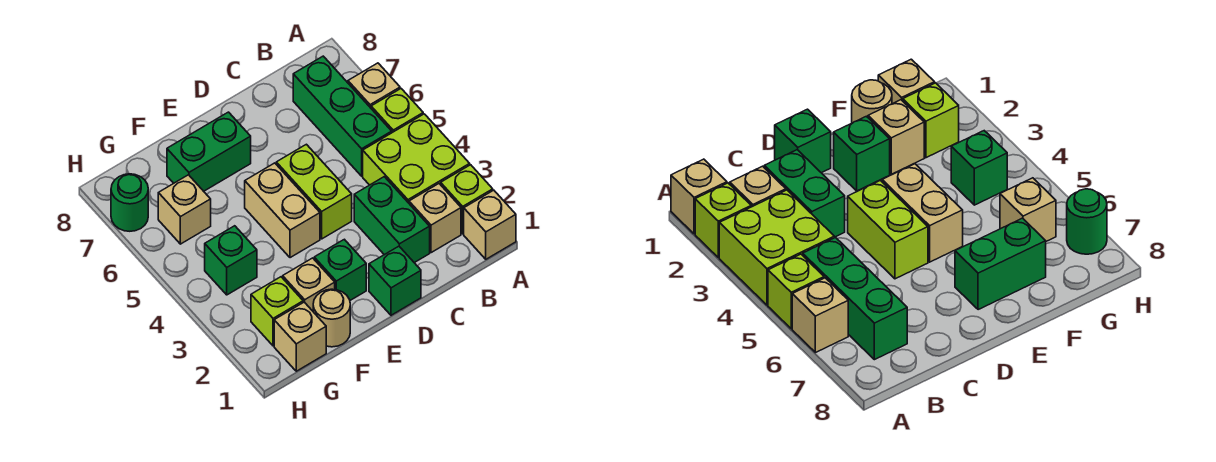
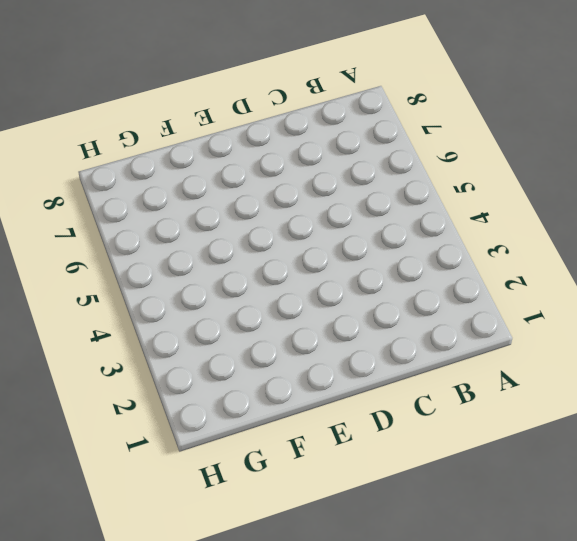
none -> tan brick A1 level 1
none -> lime brick A2 level 1
none -> lime brick A3:B4 level 1

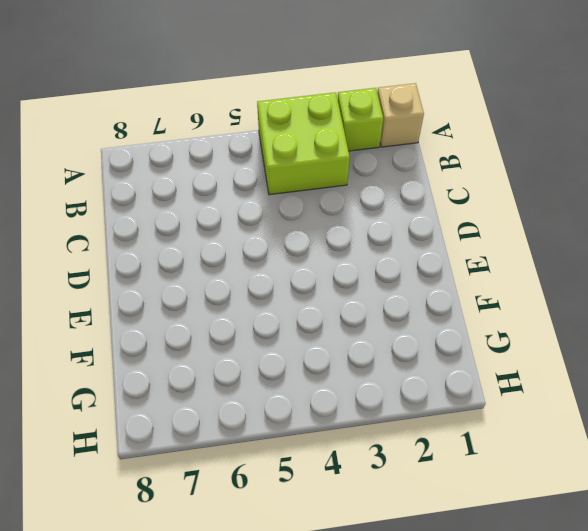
none -> lime brick A5 level 1
none -> tan brick A6 level 1
none -> tan brick B2 level 1

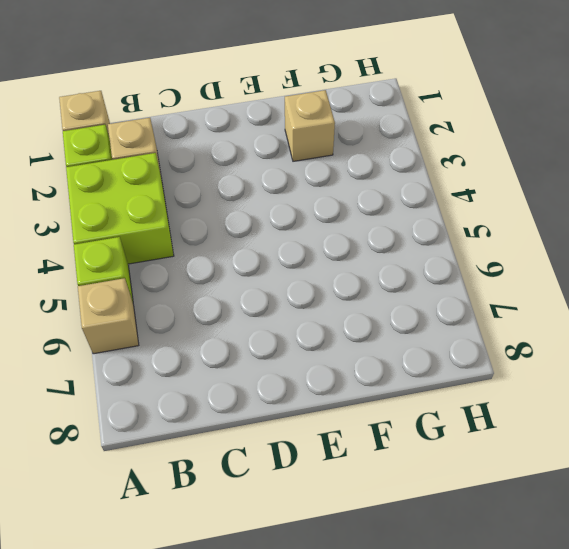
none -> green brick B5:B7 level 1
none -> green brick C2:C3 level 1
none -> green brick D1 level 1

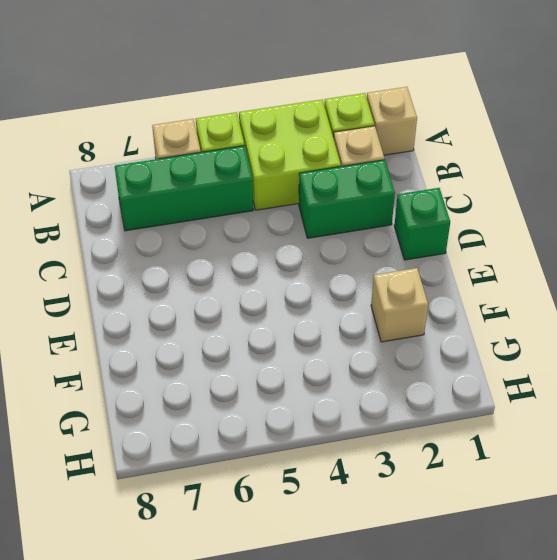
none -> lime brick D4:D5 level 1
none -> green brick E2 level 1
none -> tan brick E4:E5 level 1

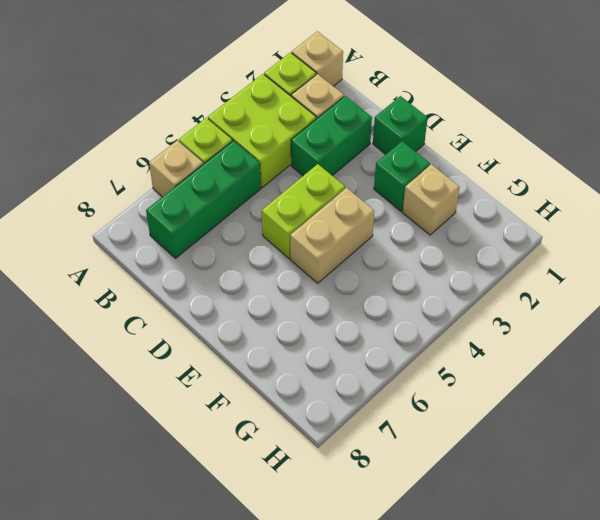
none -> green brick E7:F7 level 1
none -> tan round brick F1 level 1
none -> tan brick G1 level 1

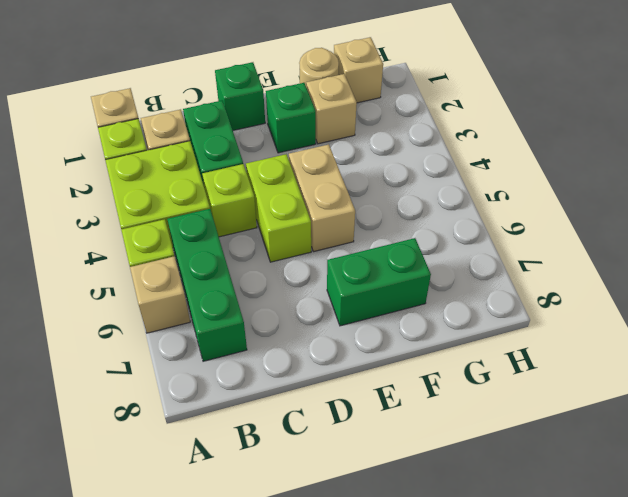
lime brick C4 level 1 -> lime brick G2 level 1
none -> green brick G4 level 1
none -> tan brick G6 level 1
none -> green round brick H7 level 1

